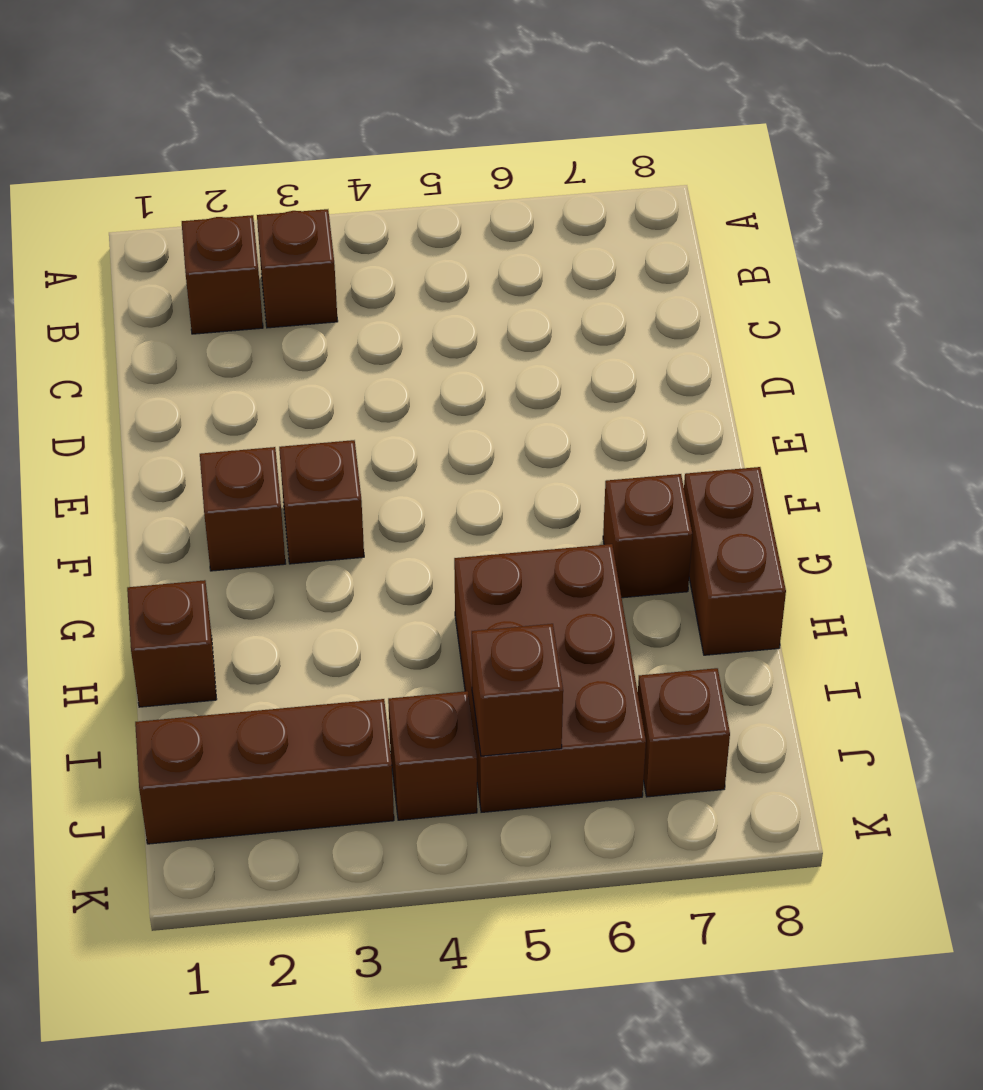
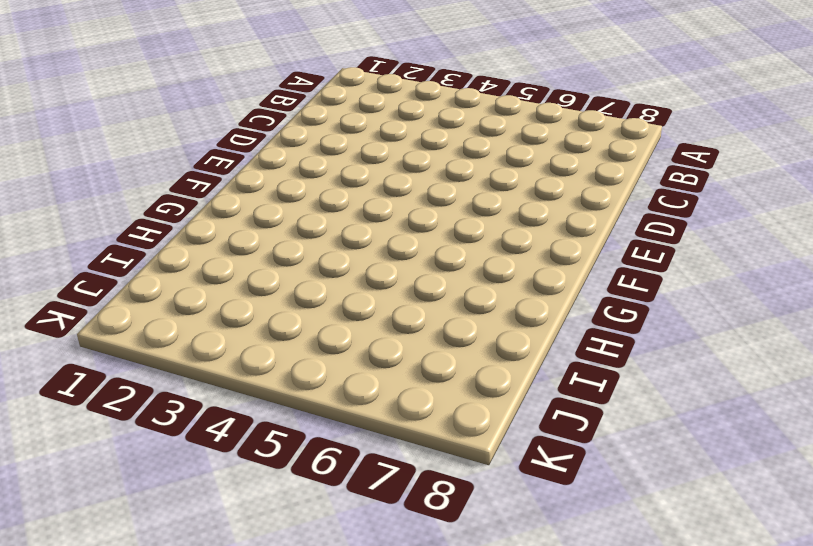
none -> brown brick B2 level 1
none -> brown brick B3 level 1
none -> brown brick F2 level 1

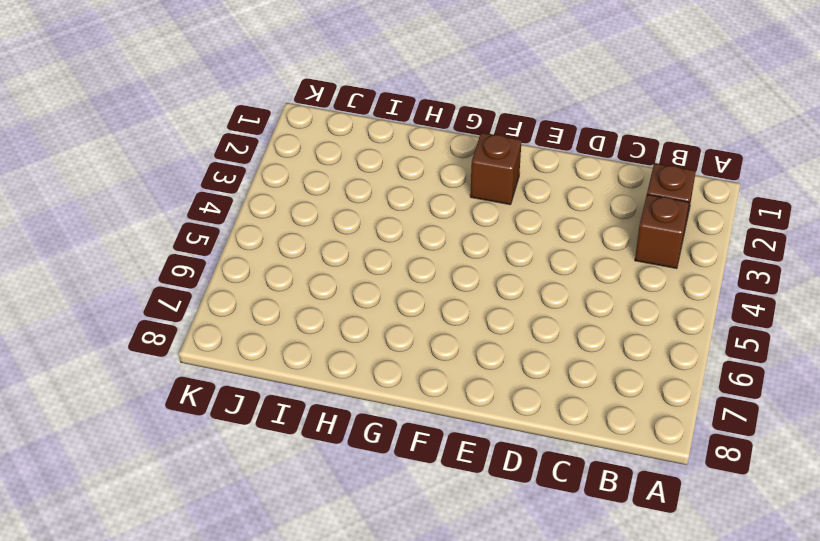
none -> brown brick F3 level 1
none -> brown brick G7 level 1
none -> brown brick G8:H8 level 1

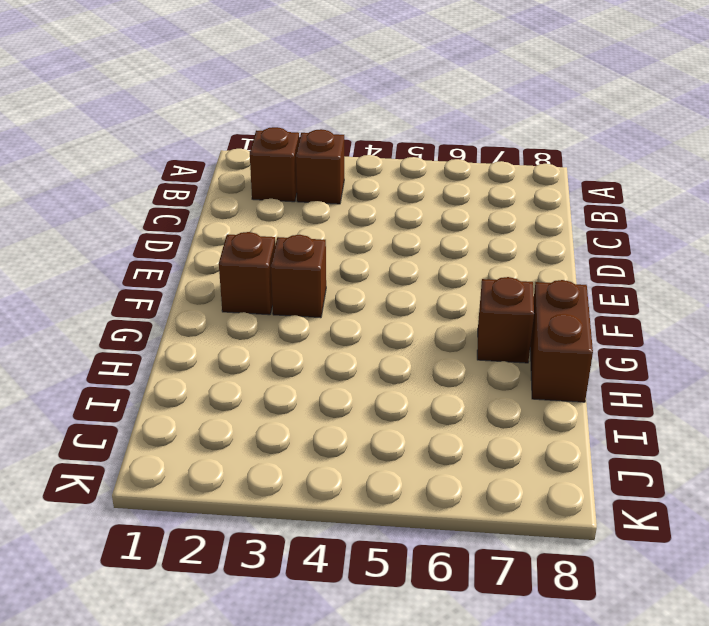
none -> brown brick H1 level 1
none -> brown brick H5:J6 level 1
none -> brown brick J1:J3 level 1

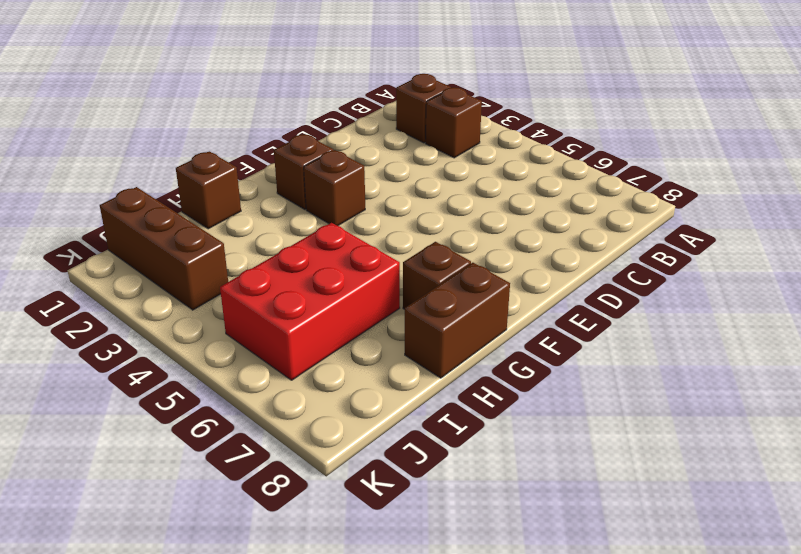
red brick H5:J6 level 1 -> brown brick H5:J6 level 1
none -> brown brick J4 level 1
none -> brown brick J7 level 1
none -> brown brick J5 level 2

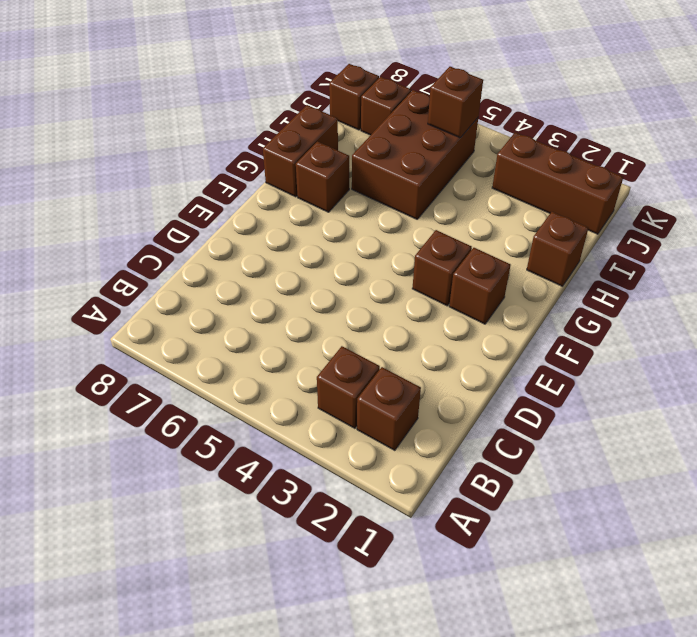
brown brick J8 level 1 -> brown brick J4 level 1

